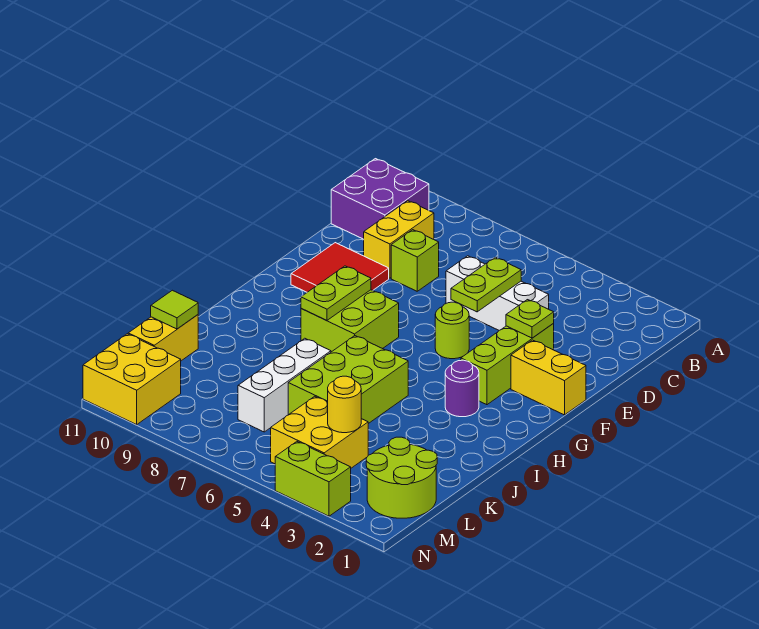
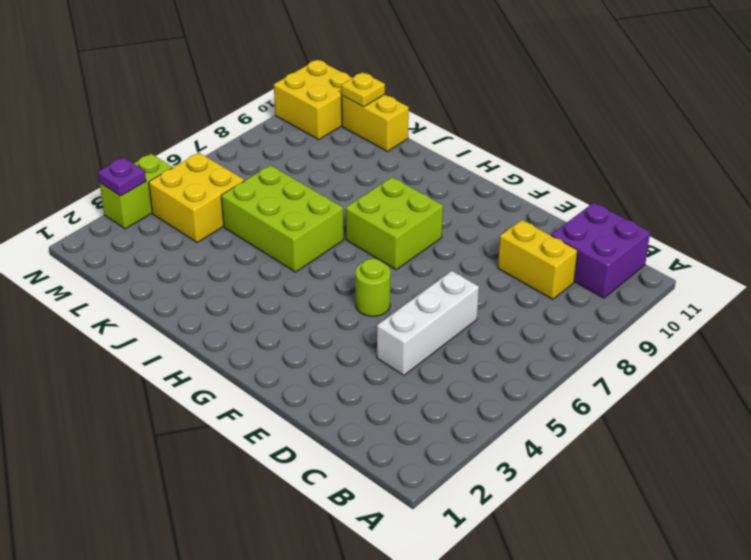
yellow plate L11 level 2 -> none
purple plate N3 level 2 -> none
none -> lime brick D8 level 1
none -> lime brick E3:G3 level 1
none -> red tile E9:F10 level 1

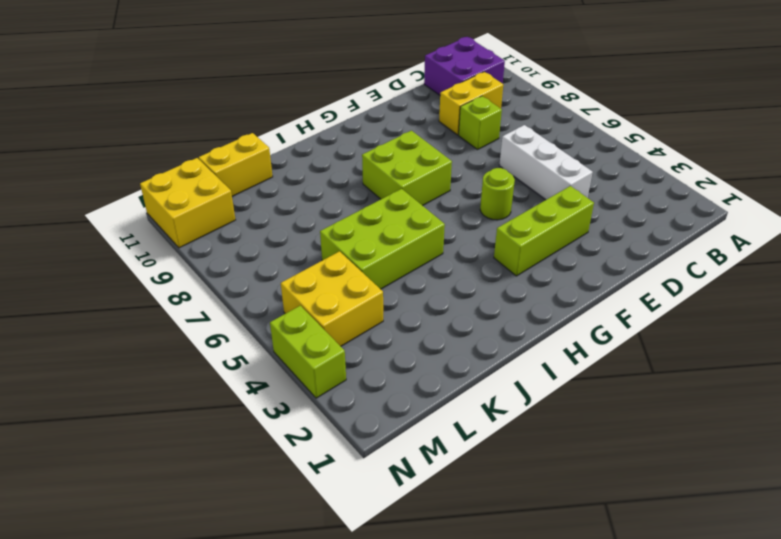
none -> red tile E9:F10 level 1
none -> yellow brick F1:F2 level 1
none -> purple round brick H3 level 1

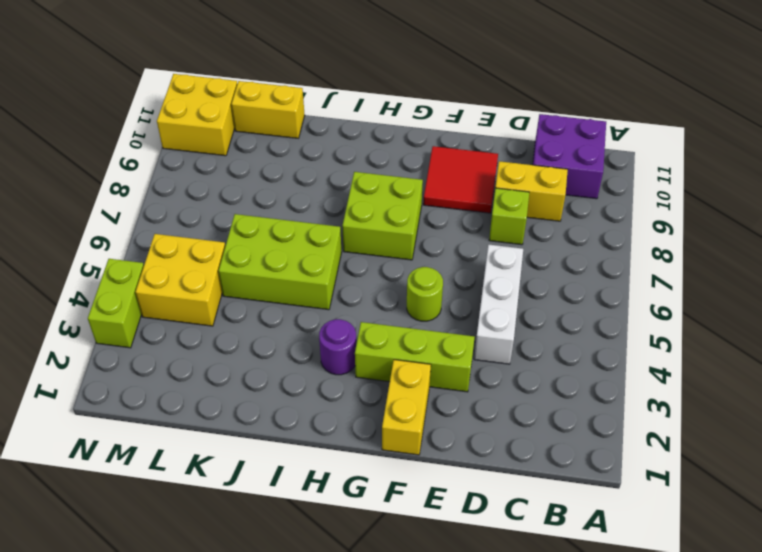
none -> white brick J7:L7 level 1
none -> lime round brick L1:M2 level 1
none -> lime plate D5:E5 level 2

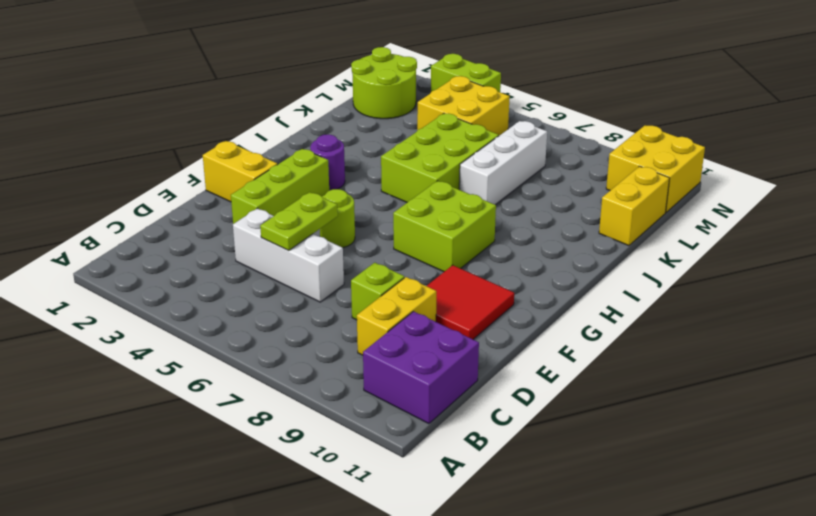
none -> lime plate E3 level 2
none -> lime plate G8:H8 level 2
none -> lime tile K11 level 2

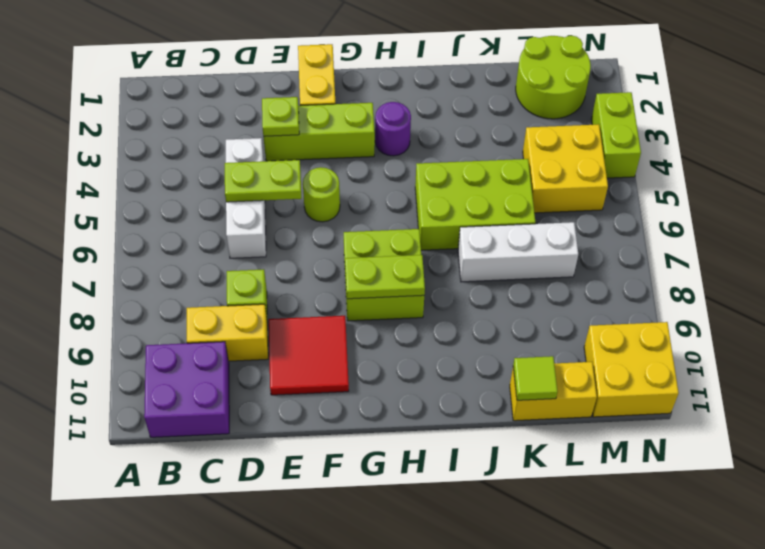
none -> yellow round brick L4 level 2

